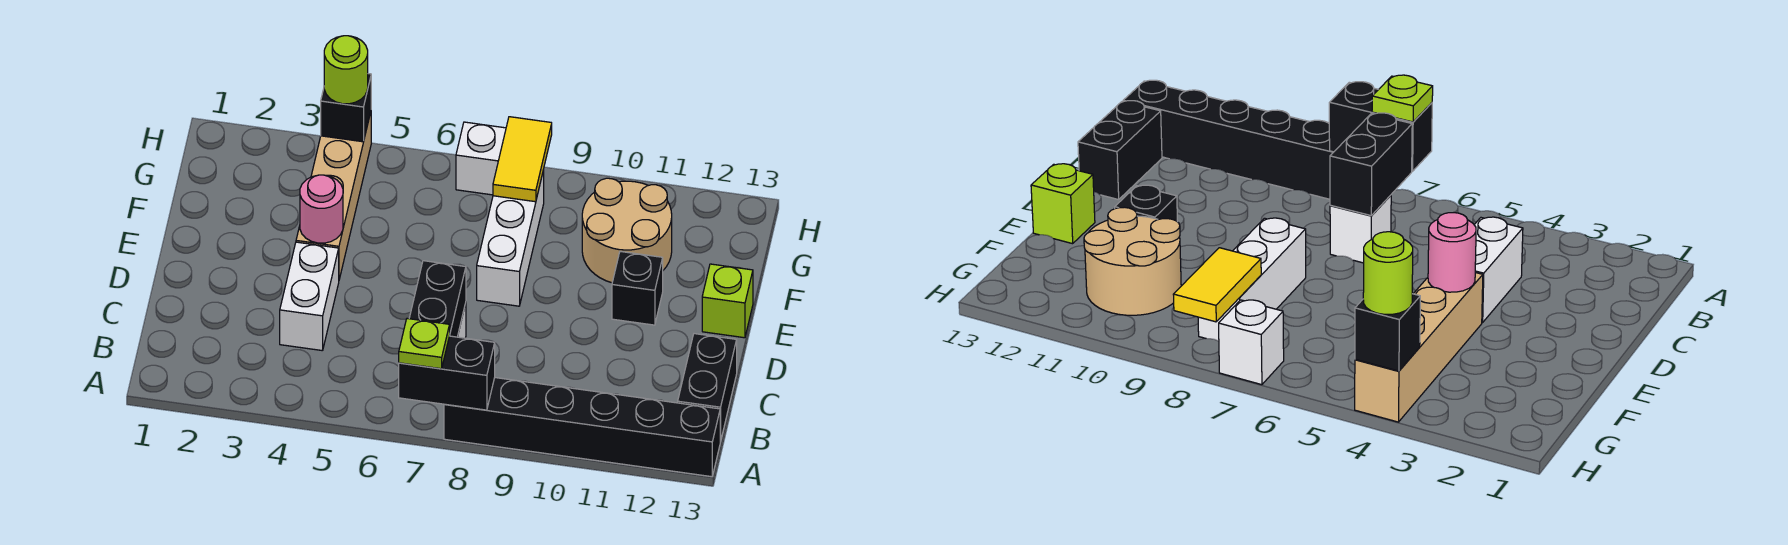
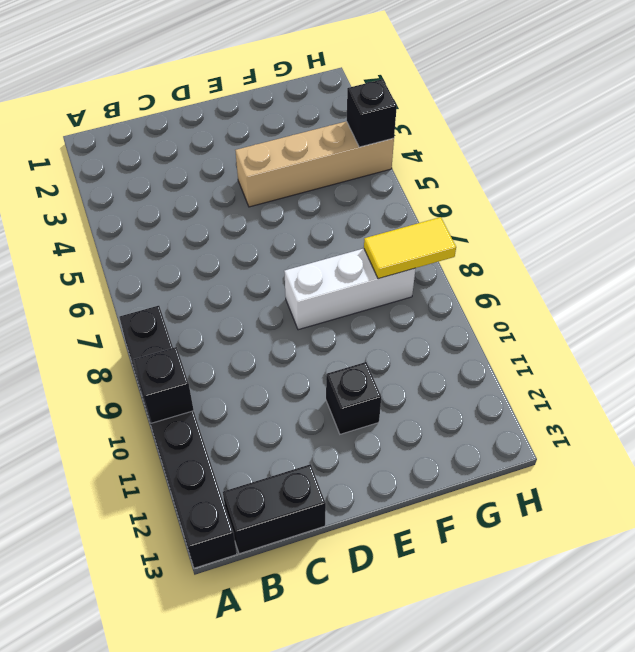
black brick A10 level 2 -> none
none -> white brick C4:D4 level 1
none -> white brick C7 level 1
none -> lime brick E13 level 1

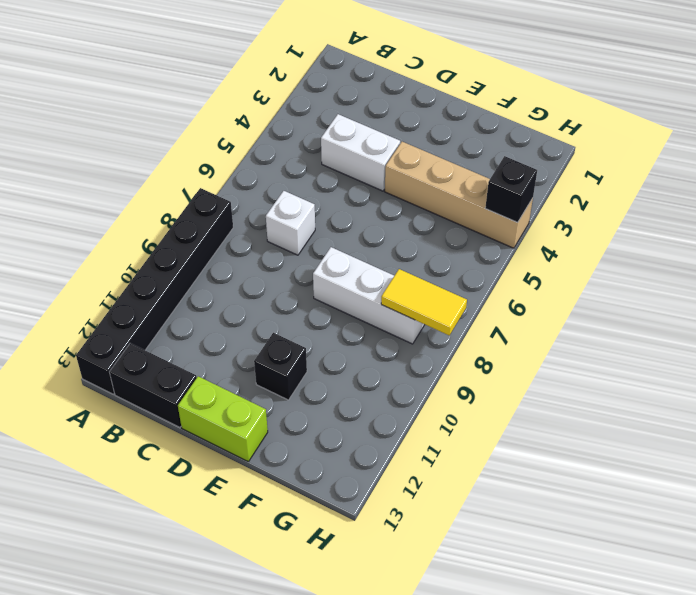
lime brick D13:E13 level 1 -> lime brick E13 level 1
none -> tan round brick F10:G11 level 1
none -> white brick H7 level 1
none -> black brick A7:A8 level 2

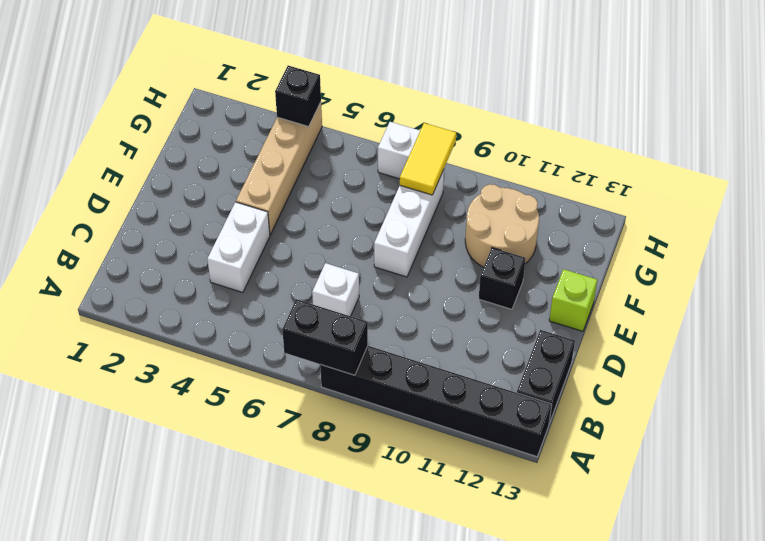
none -> black brick B7:C7 level 2
none -> pink round brick E4 level 2
none -> lime plate A7 level 3

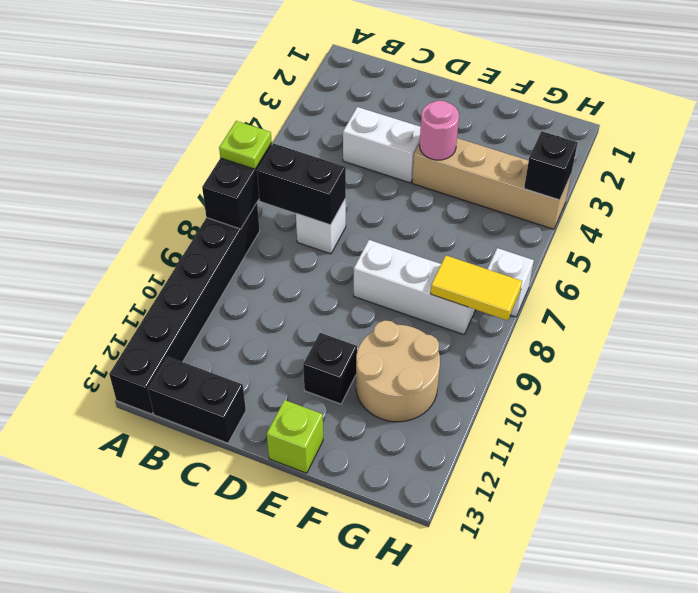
none -> lime round brick H4 level 3

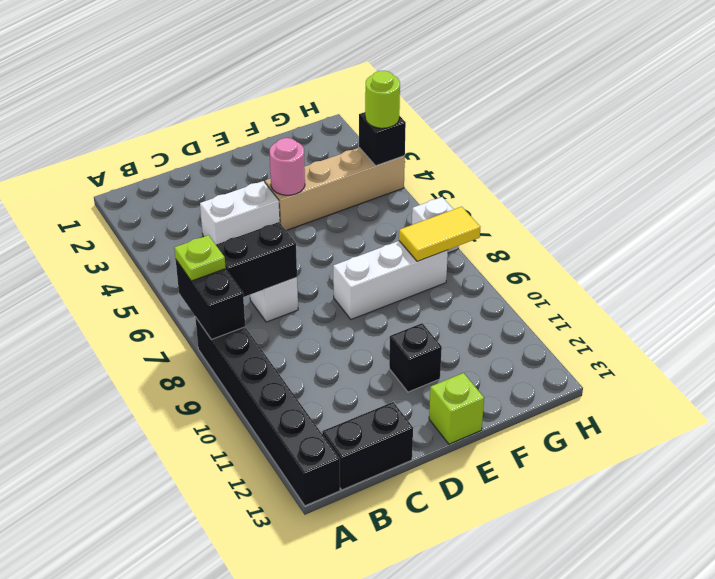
none -> tan round brick F10:G11 level 1

